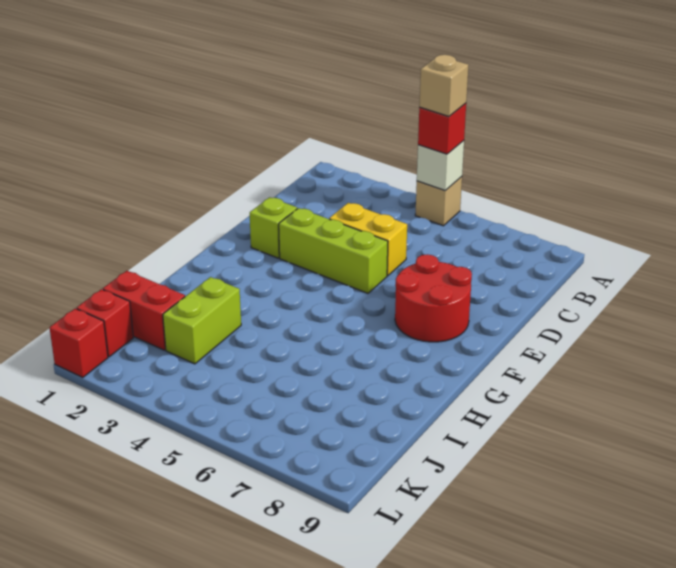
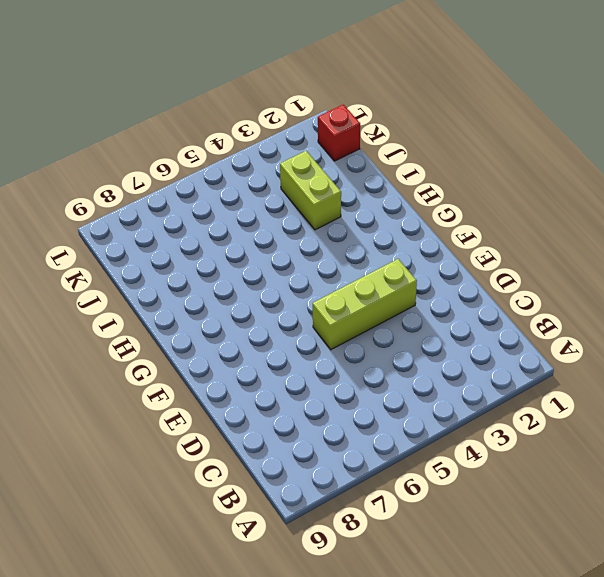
none -> tan brick A5 level 1
none -> yellow brick D4:D5 level 1
none -> lime brick E2 level 1

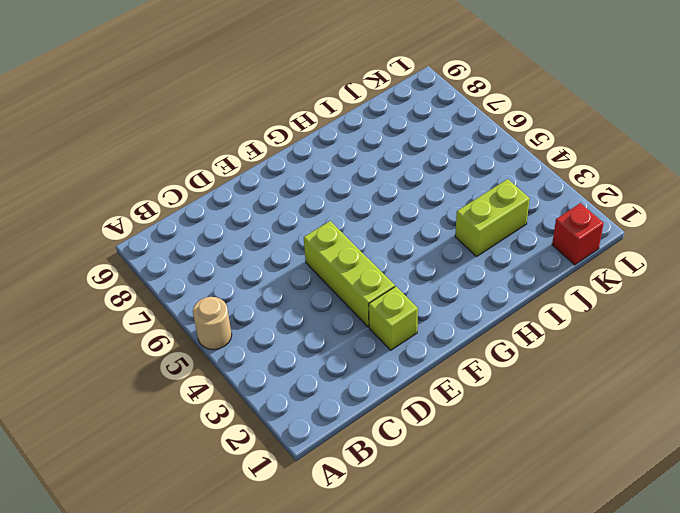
tan round brick A5 level 1 -> tan brick A5 level 1
none -> yellow brick D4:D5 level 1
none -> red round brick E7:F8 level 1
none -> red brick J1:J2 level 1

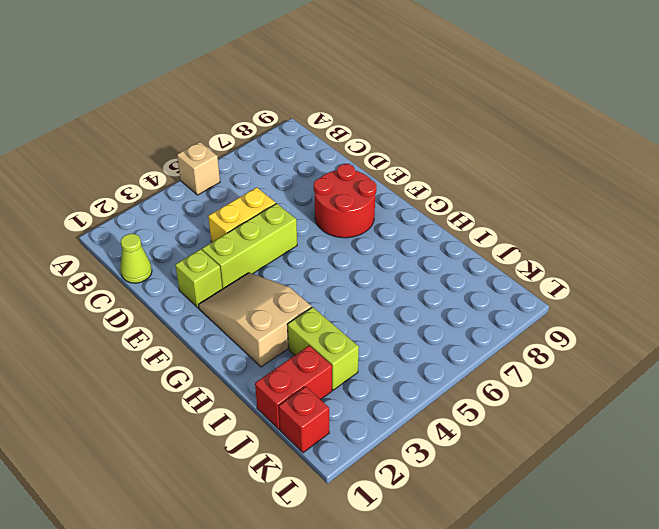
lime cone C1 level 1 -> none
tan slope F2:H3 level 1 top H -> none
none -> red brick L1 level 1
none -> white brick A5 level 2
none -> red brick A5 level 3

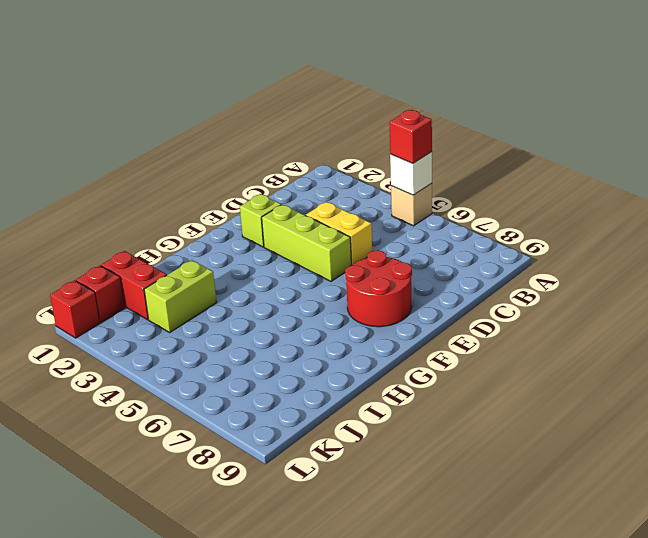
none -> tan brick A5 level 4

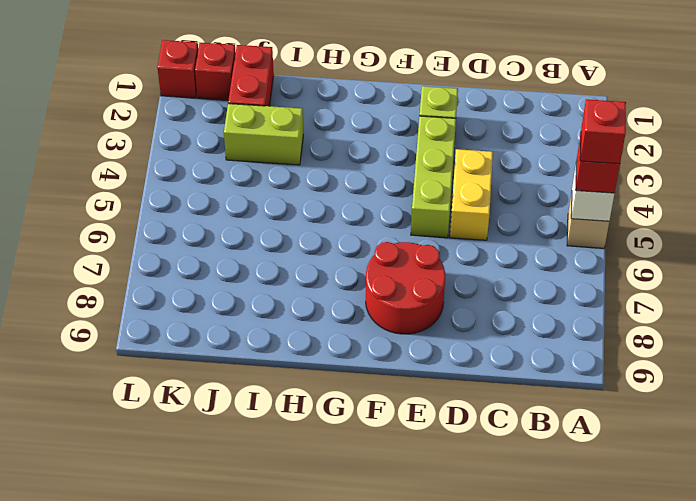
red brick A5 level 4 -> tan brick A5 level 4

